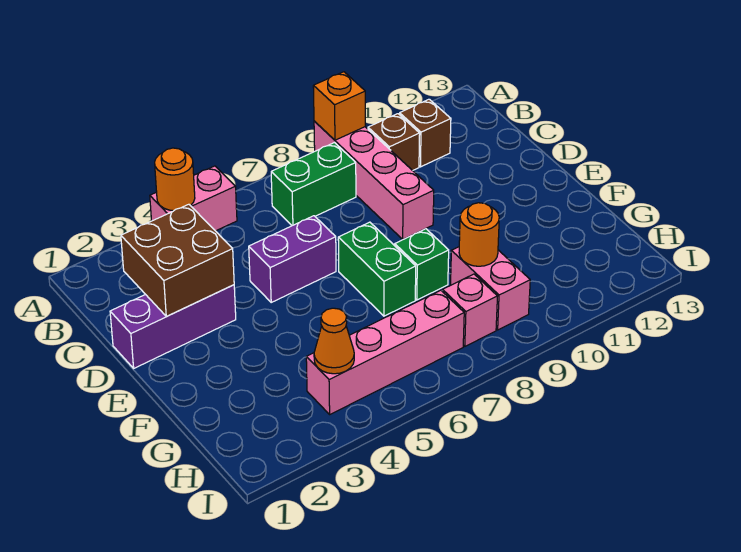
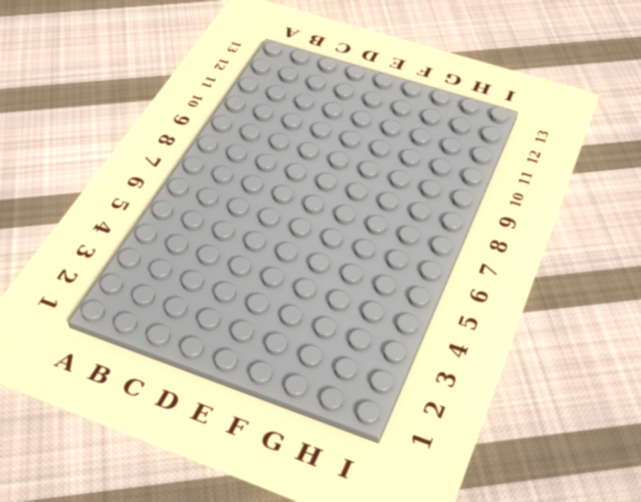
none -> pink brick A4:A5 level 1
none -> pink brick A9:D9 level 1
none -> green brick B7:B8 level 1

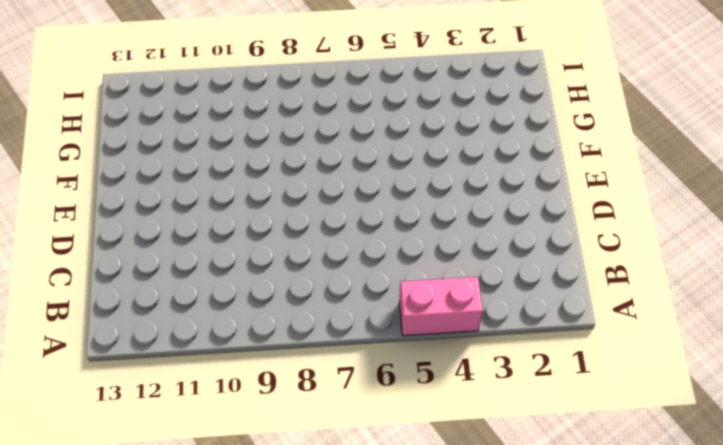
none -> pink brick A9:D9 level 1
none -> green brick B7:B8 level 1
none -> brown brick B10 level 1

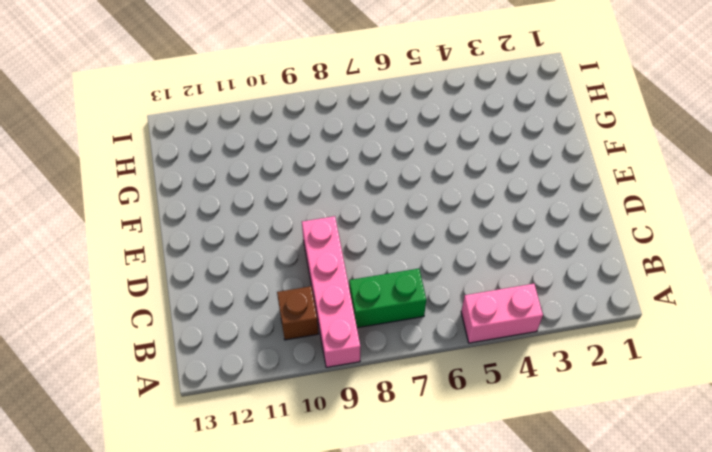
none -> brown brick B11 level 1
none -> purple brick D1:D3 level 1
none -> purple brick D5:D6 level 1

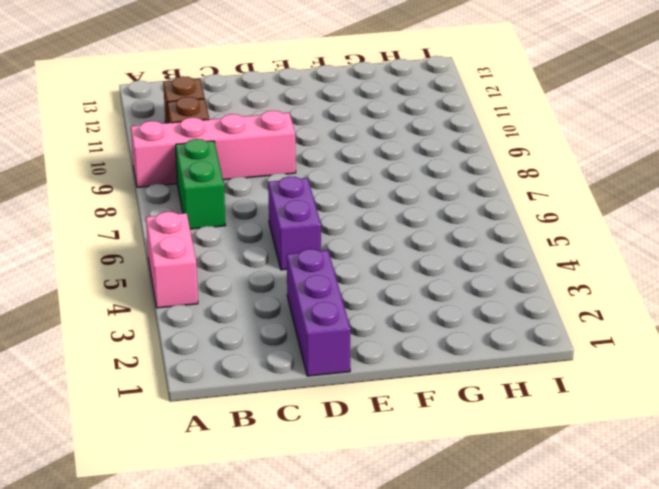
none -> green brick E7:F7 level 1
none -> green brick F8 level 1
none -> pink brick G9:H9 level 1

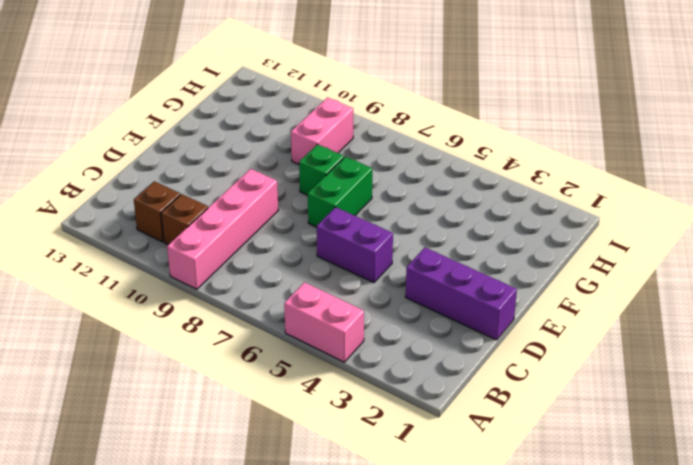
none -> green brick B7:B8 level 1
none -> pink brick H4:H7 level 1
none -> pink brick H8 level 1

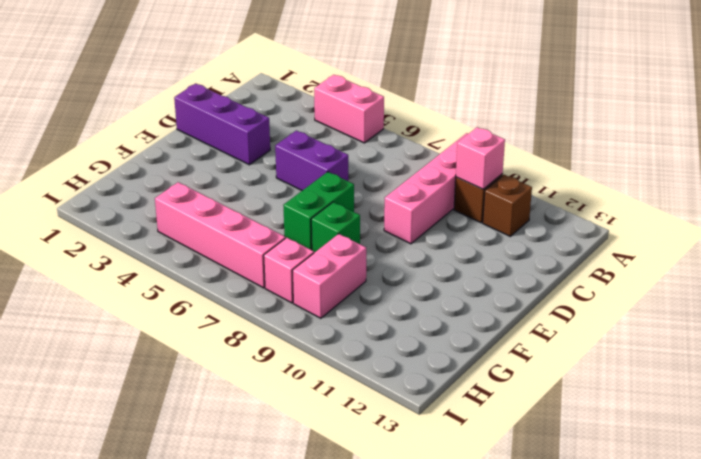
pink brick B10 level 2 -> none
none -> green brick B7:B8 level 1
none -> orange round brick A4 level 2
none -> orange brick A9 level 2

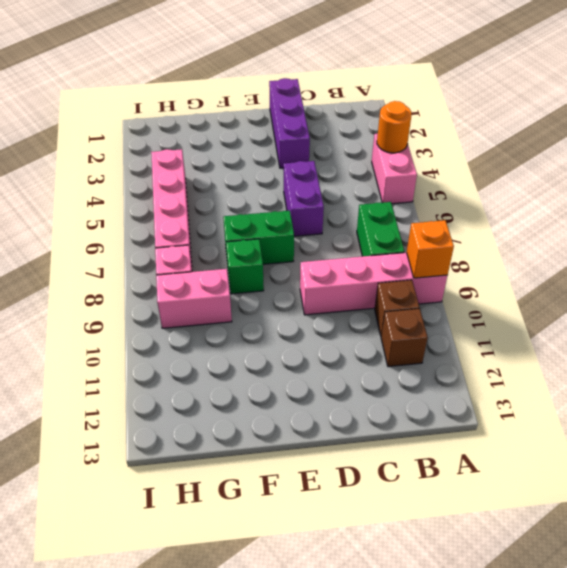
none -> brown brick C2:D3 level 2
none -> orange round brick G9 level 2
none -> orange cone H4 level 2

